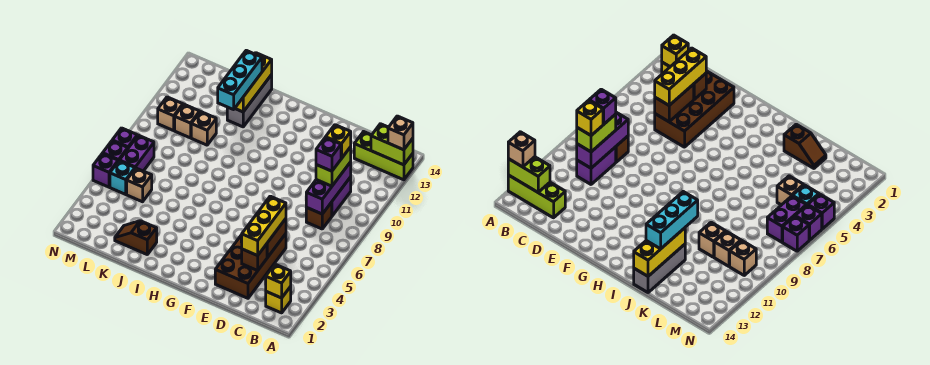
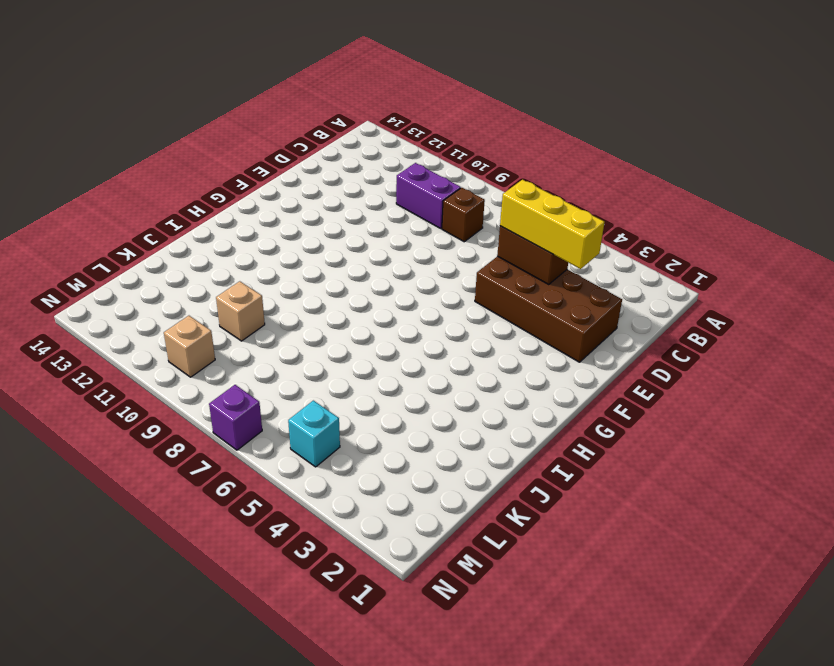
none -> lime brick A13:C13 level 1
none -> yellow brick B2 level 1
none -> brown slope J2:K2 level 1 top J

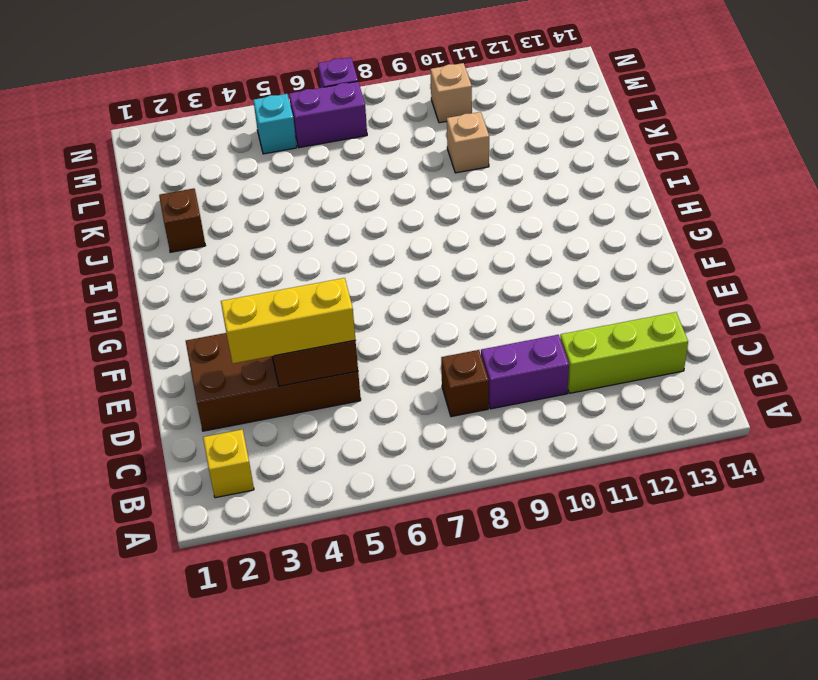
lime brick C11:C13 level 1 -> lime brick A13:C13 level 1
none -> grey brick J12:J14 level 1
none -> tan brick L5 level 1
none -> tan brick L10 level 1

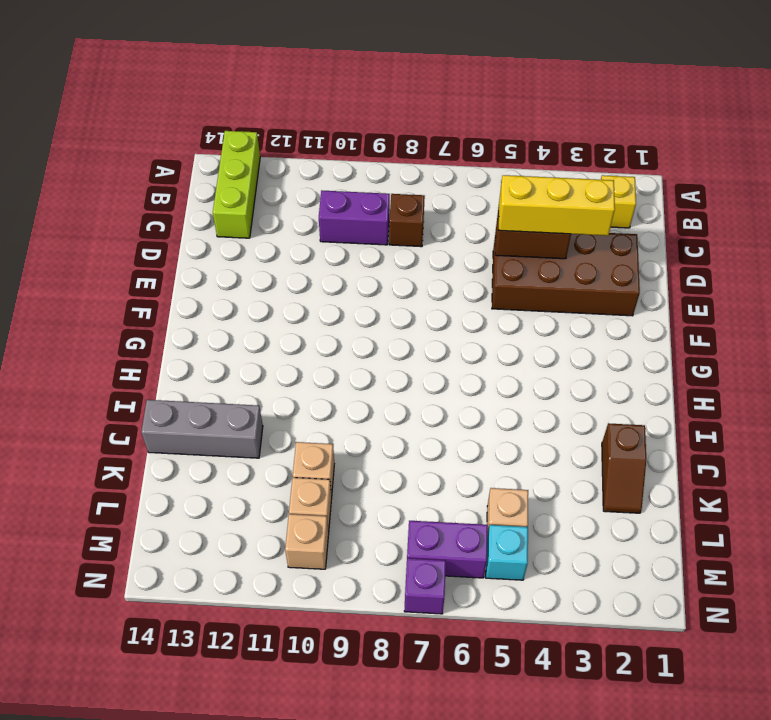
none -> purple brick N5 level 1
none -> purple brick N6 level 1
none -> lime brick A13:B13 level 2

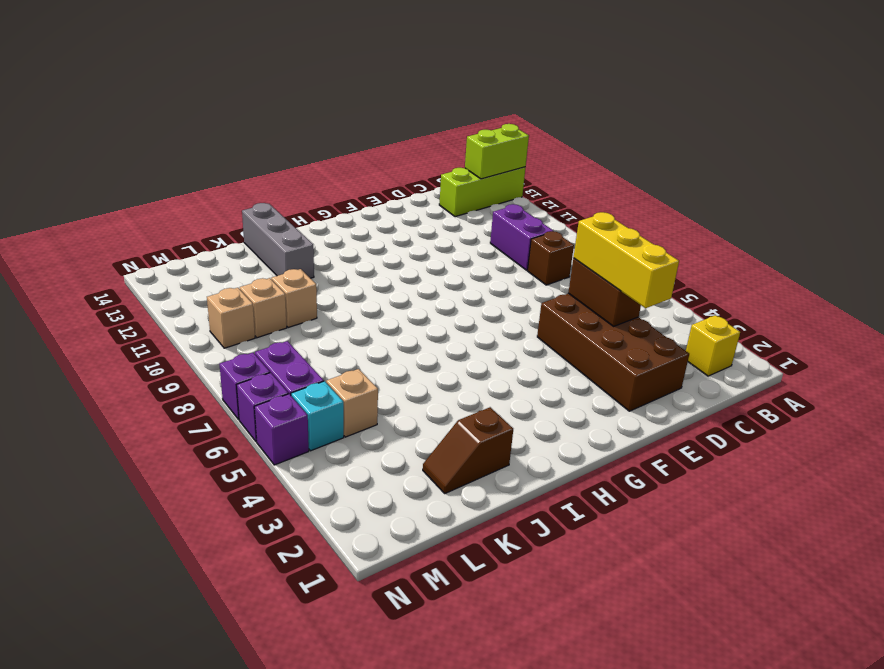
none -> yellow brick B2 level 2
none -> purple brick C8:C10 level 2
none -> brown brick D3 level 2

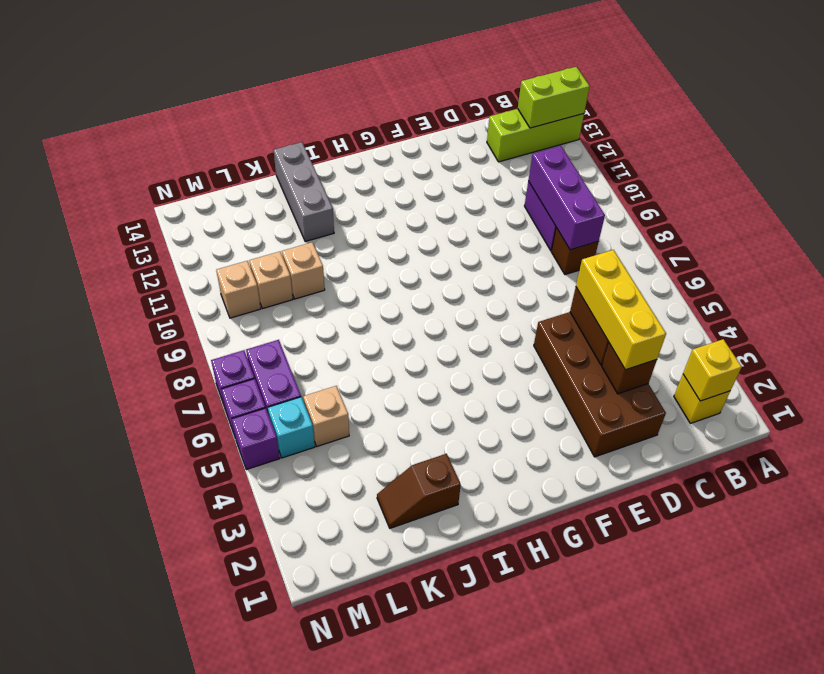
none -> yellow brick J12:J14 level 2
none -> tan brick A13 level 3
none -> lime brick C9:C10 level 3

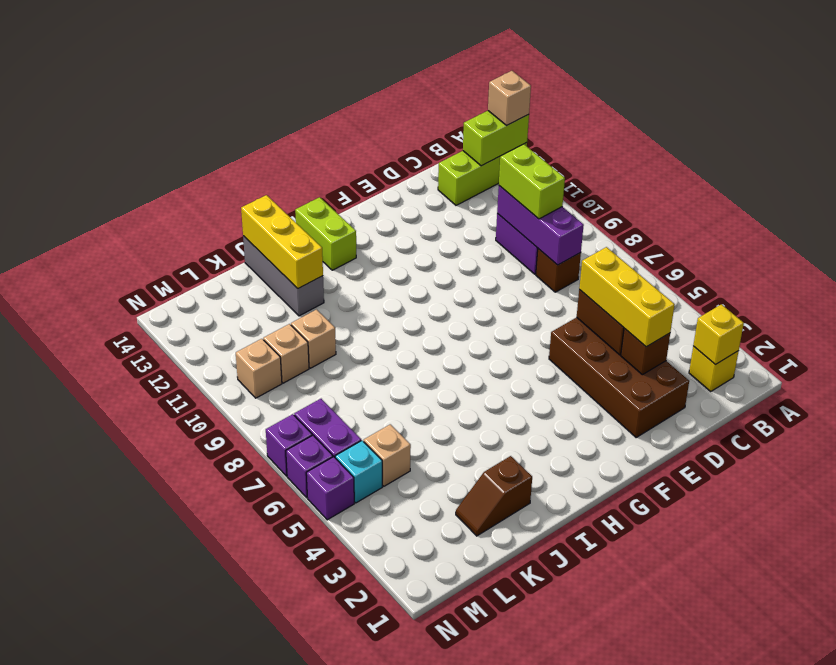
lime brick H13:H14 level 1 -> none
none -> cyan brick J11:J13 level 3
none -> purple brick C9 level 4
none -> yellow brick C10 level 4

